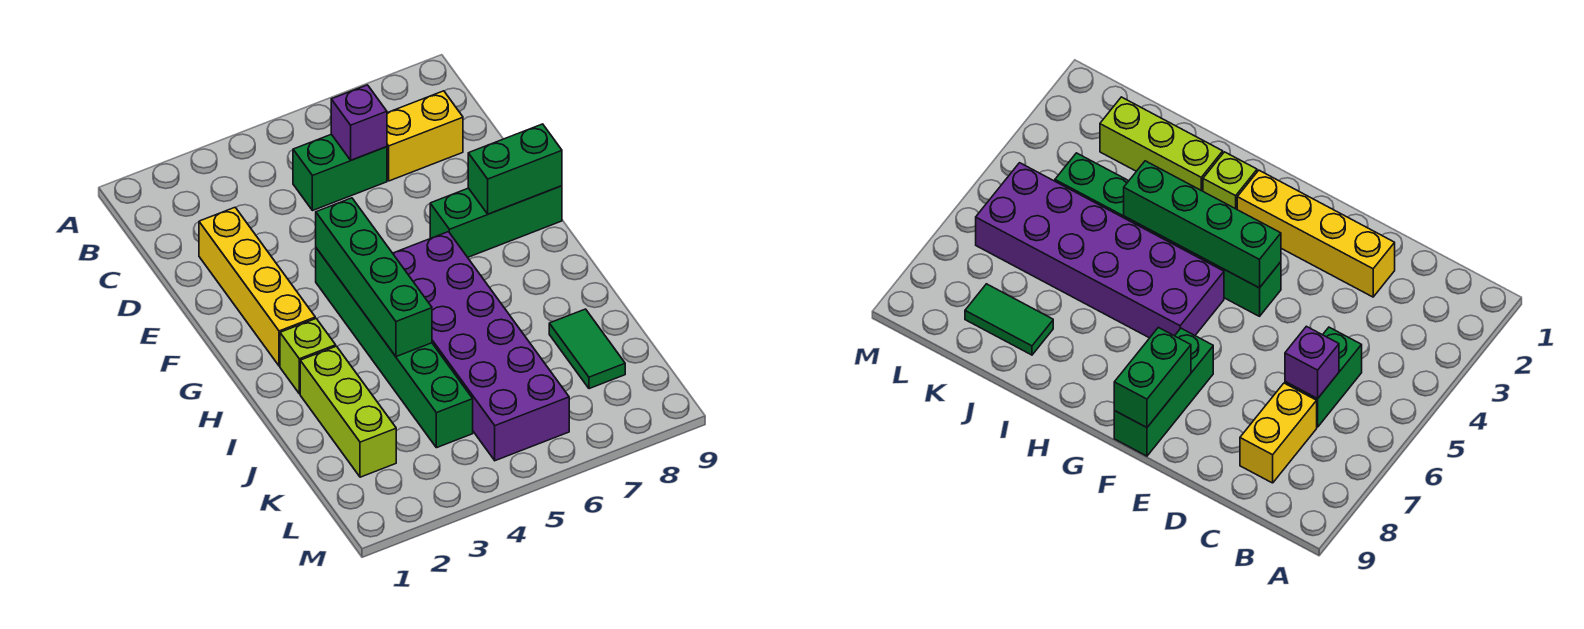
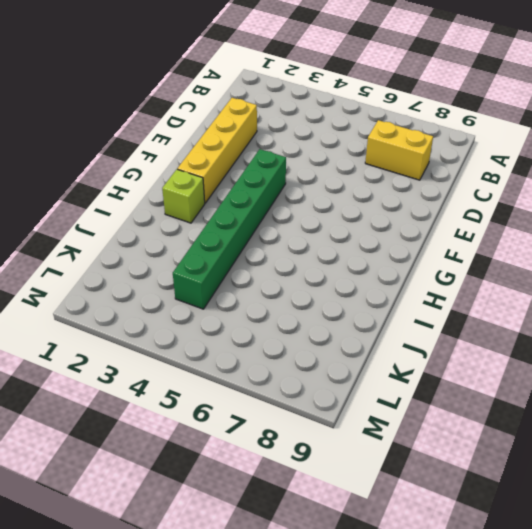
none -> green brick C5:C6 level 1
none -> green brick F7:F9 level 1
none -> purple brick G5:L6 level 1

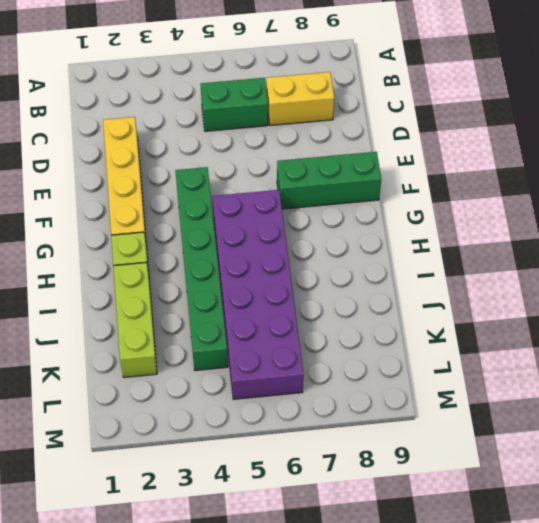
none -> green tile J8:K8 level 1
none -> purple brick C6 level 2
none -> green brick F4:I4 level 2

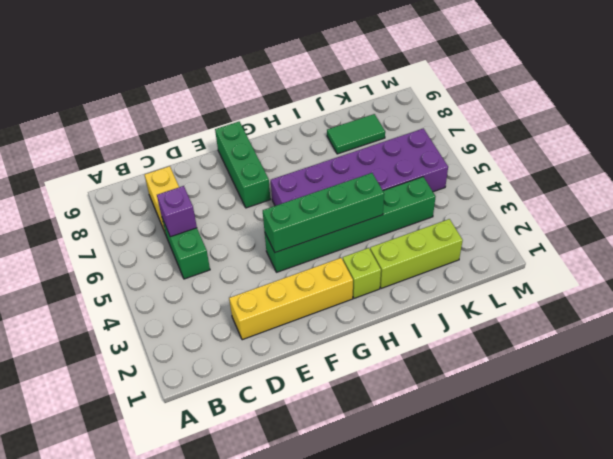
none -> green brick F8:F9 level 2

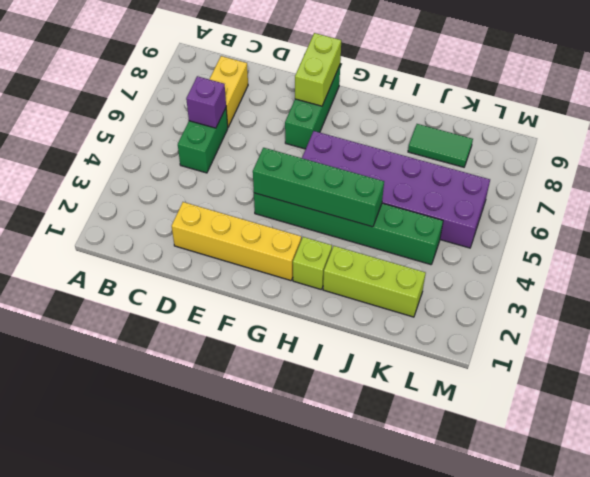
lime brick F8:F9 level 2 -> green brick F8:F9 level 2

